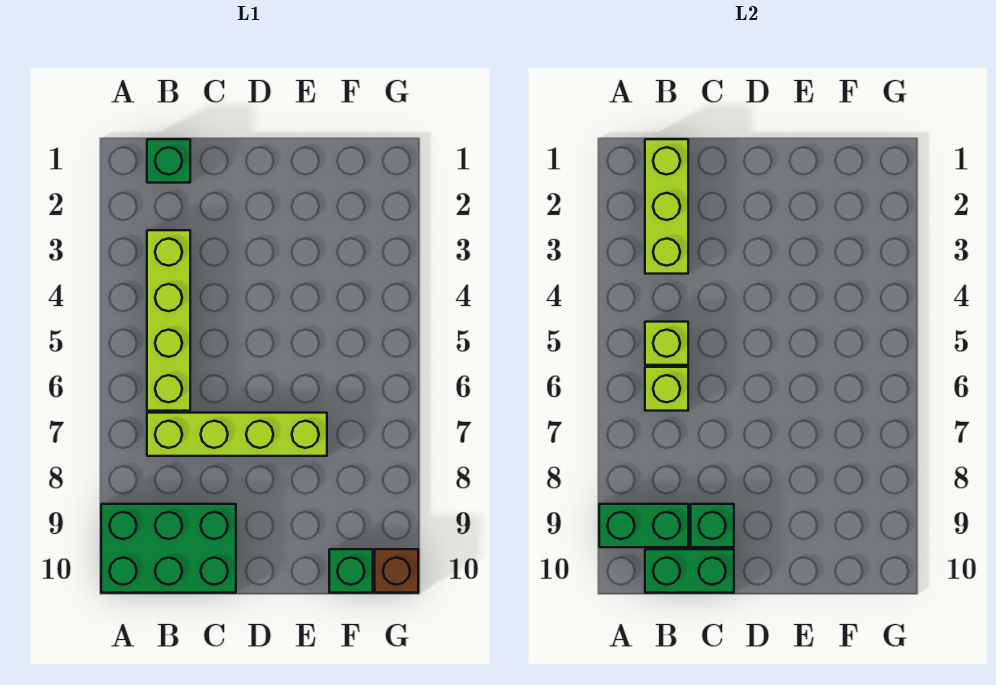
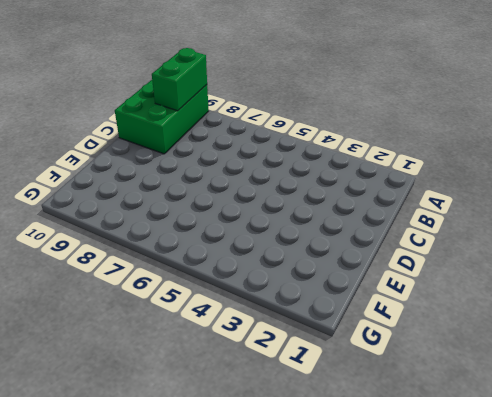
none -> green brick B1 level 1
none -> lime brick B3:B6 level 1
none -> lime brick B7:E7 level 1

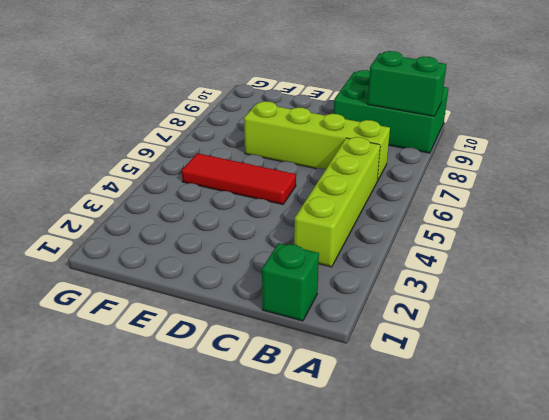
red tile D5:F5 level 1 -> none
none -> green brick F10 level 1
none -> brown brick G10 level 1
none -> lime brick B1:B3 level 2

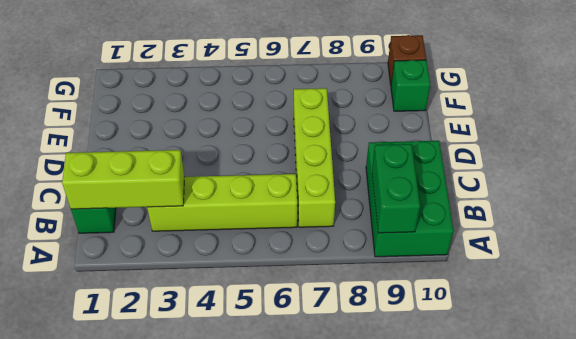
none -> lime brick B5 level 2
none -> lime brick B6 level 2
none -> green brick B10:C10 level 2

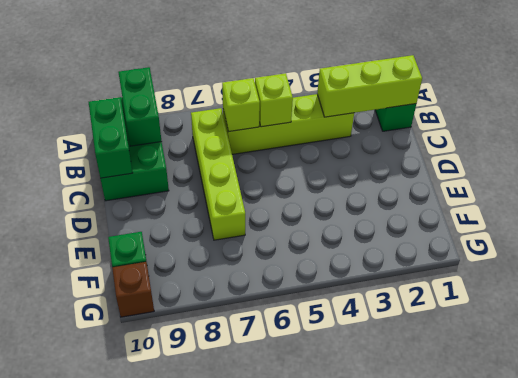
none -> green brick C9 level 2

